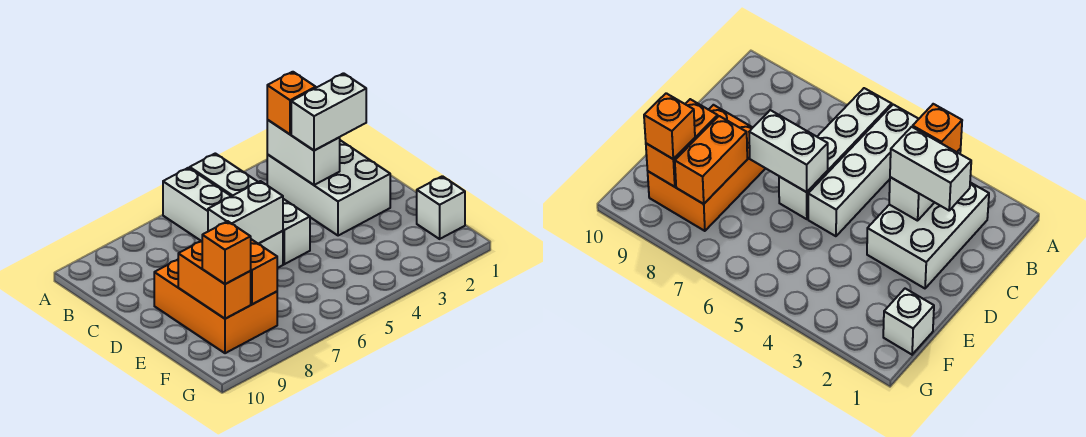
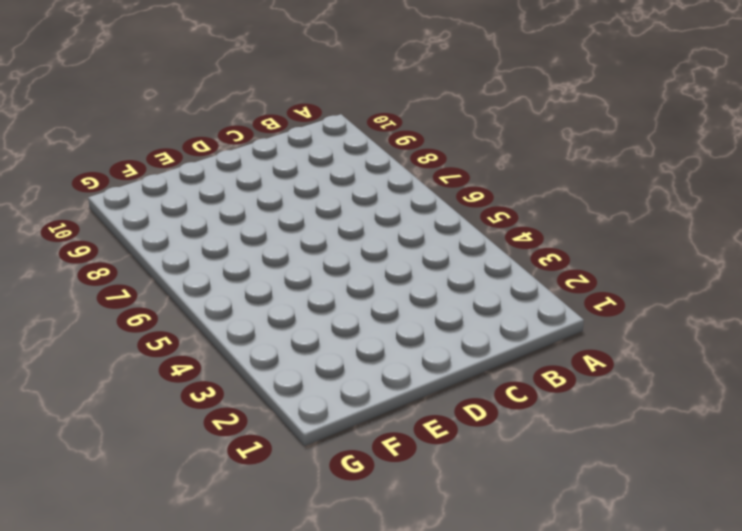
none -> white brick A5:D5 level 1
none -> white brick A6:D6 level 1
none -> white brick B2:D3 level 1

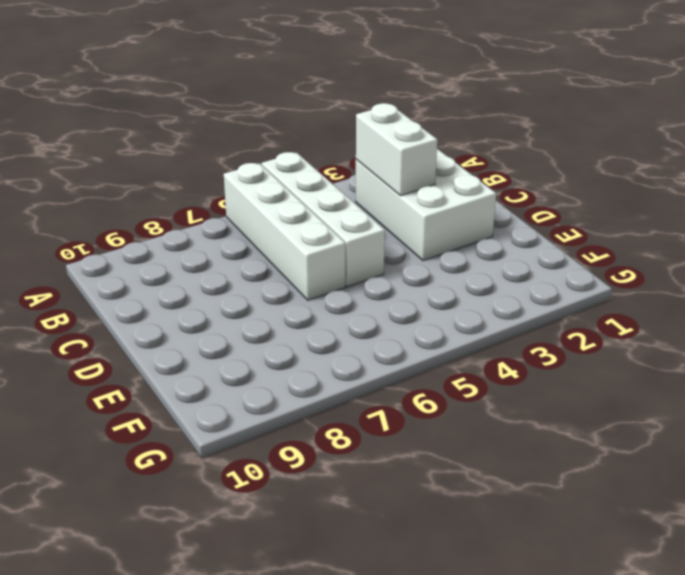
none -> orange brick D8:F9 level 1
none -> white brick F1 level 1
none -> white brick D6:D7 level 2

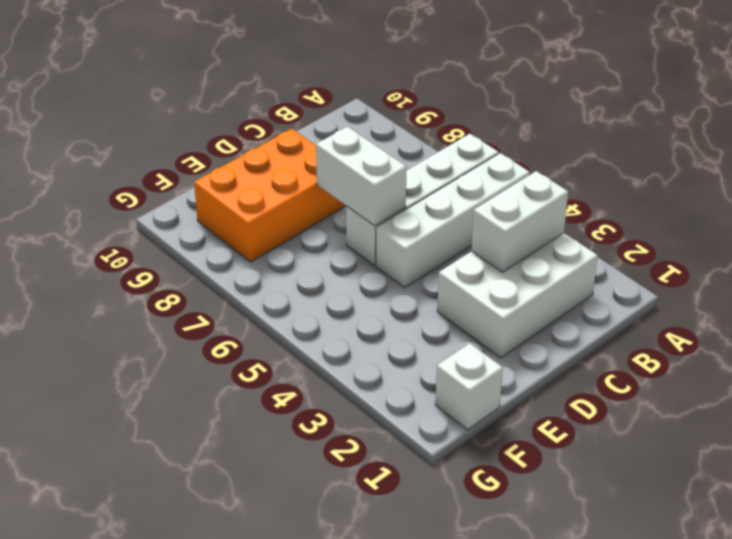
none -> orange brick E8:F8 level 2
none -> orange brick E9:F9 level 2
none -> orange brick B3 level 3

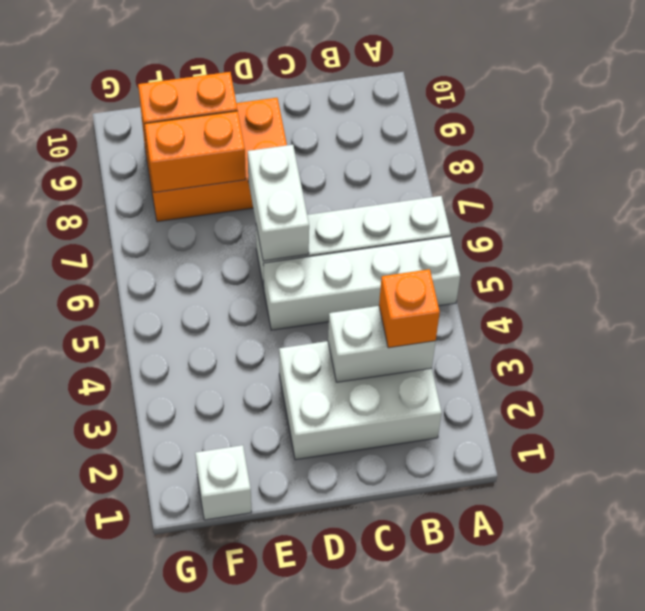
none -> white brick C2:C3 level 3
none -> orange brick F9 level 3

